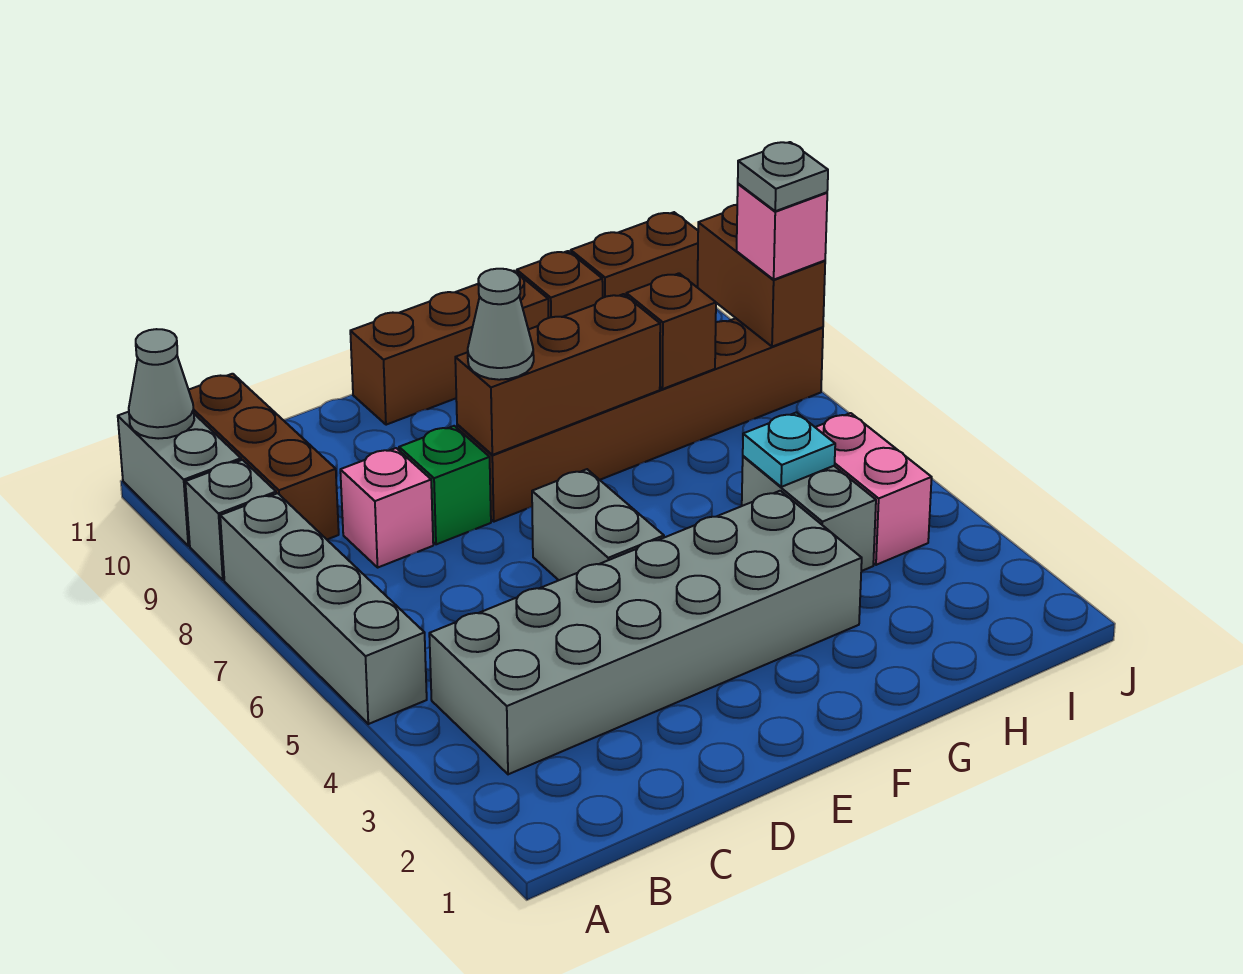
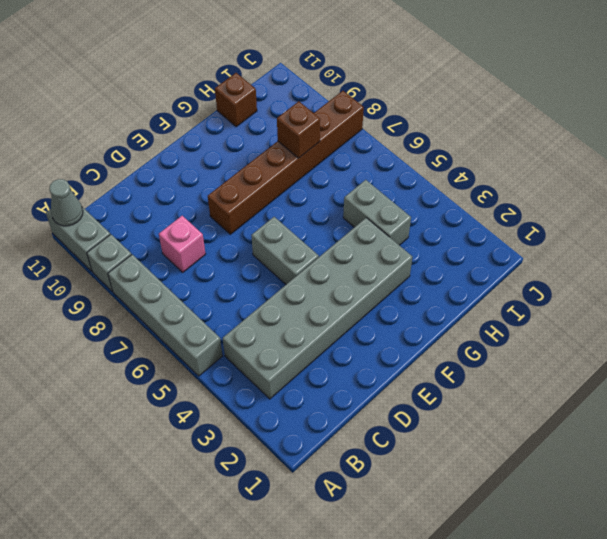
none -> brown brick B9:B11 level 1
none -> green brick D8 level 1
none -> brown brick E11:G11 level 1

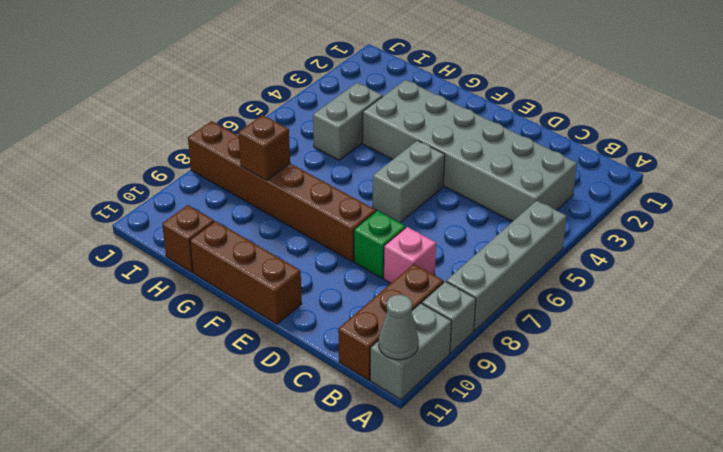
none -> pink brick I4:I5 level 1
none -> brown brick I11:J11 level 1
none -> brown brick E8:G8 level 2

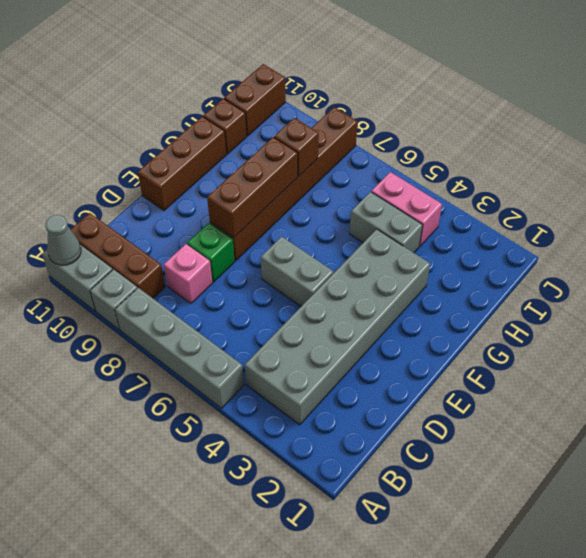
none -> cyan plate H5 level 2
none -> brown brick J8:J9 level 2
none -> grey cone E8 level 3

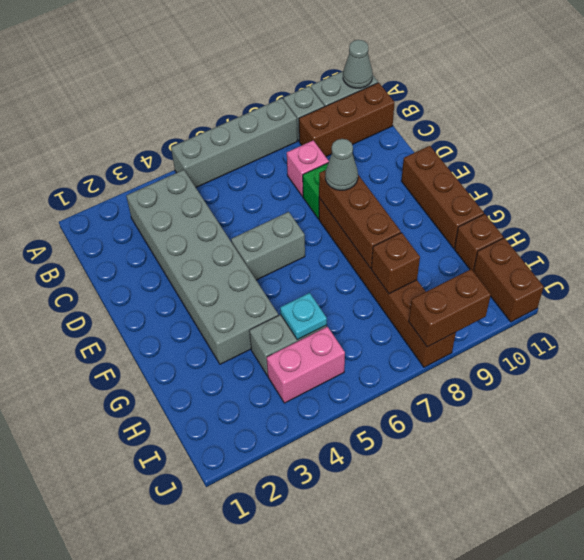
none -> pink brick J8 level 3
none -> grey plate J8 level 4

